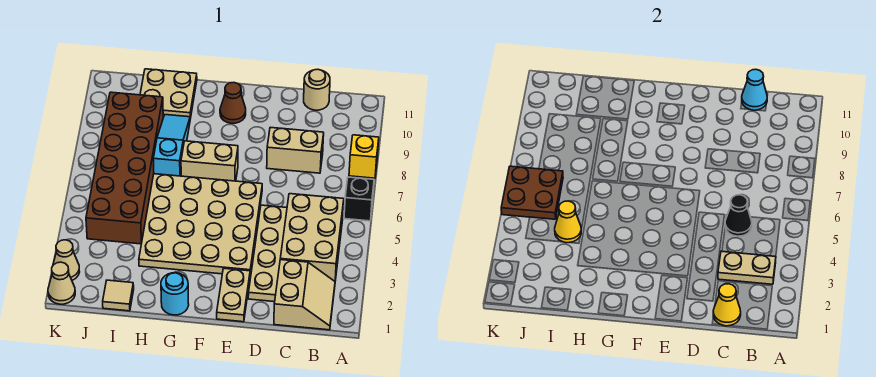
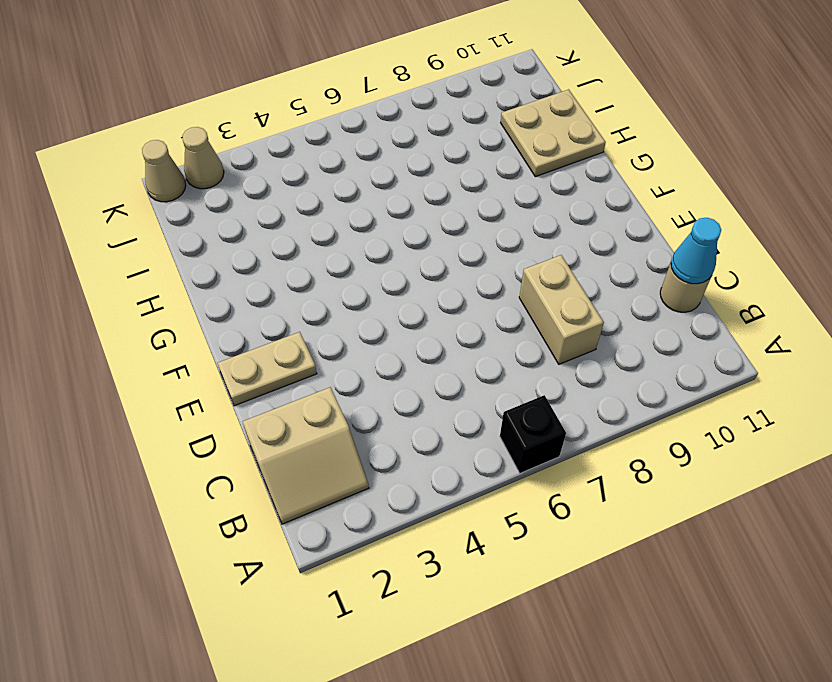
none -> yellow brick A8 level 1
none -> tan brick B3:C5 level 1
none -> tan plate D2:D5 level 1

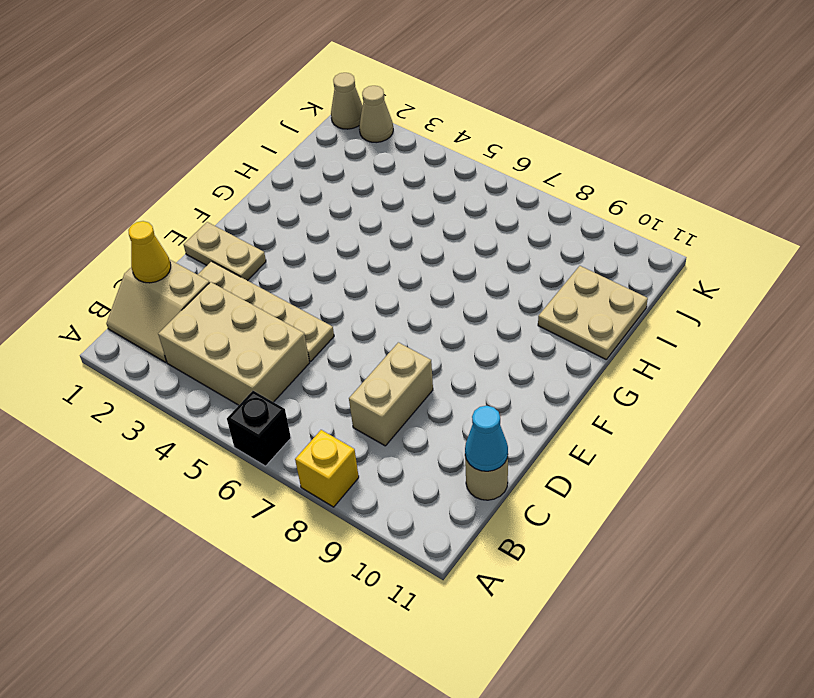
none -> tan plate E3:H6 level 1
none -> tan brick F7:G7 level 1
none -> brown cone F10 level 1

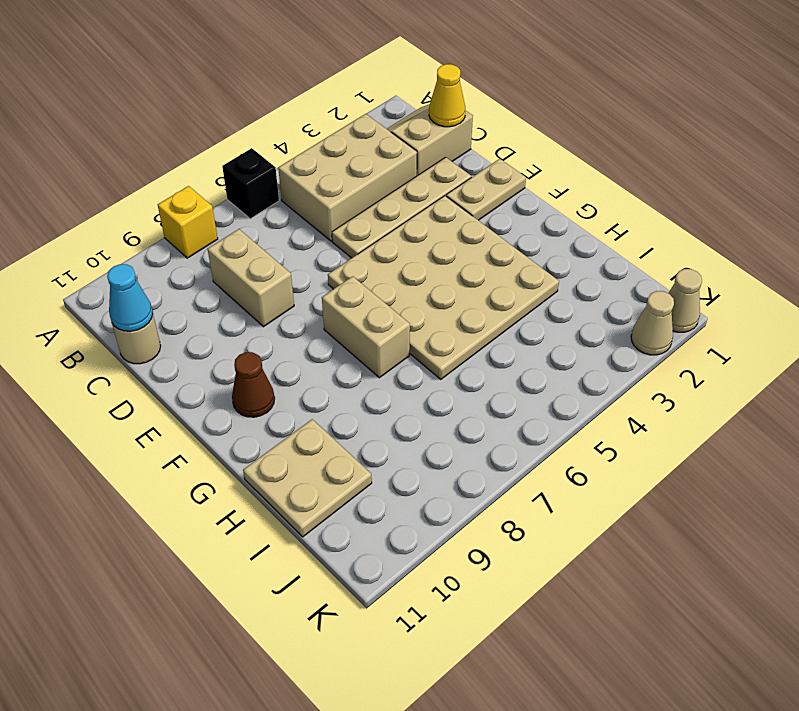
none -> cyan round brick G1 level 1
none -> cyan slope H7:H9 level 1 top 7
none -> tan tile I1 level 1

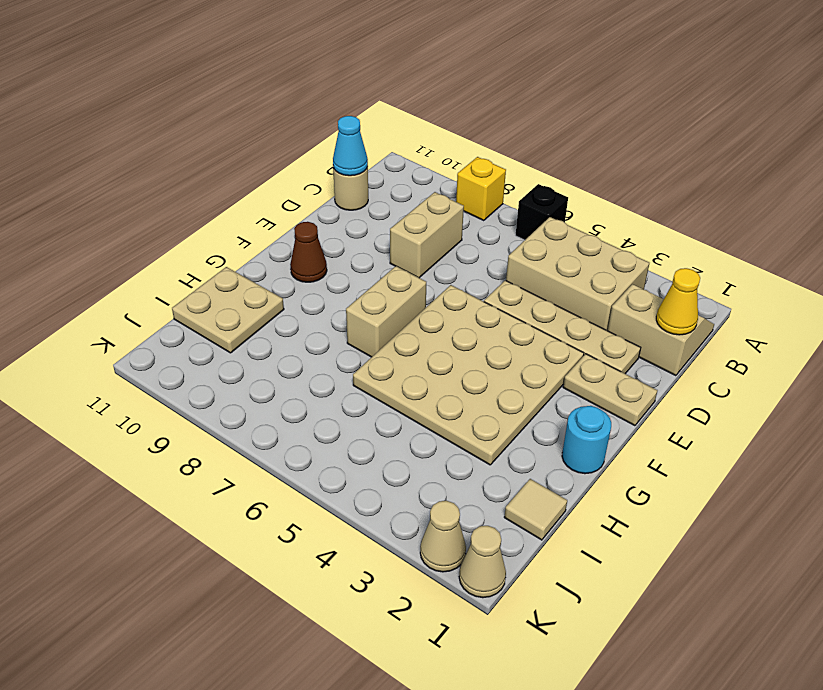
none -> cyan slope H7:H9 level 1 top 7
none -> brown brick I4:J9 level 1
none -> tan plate B3:C3 level 2

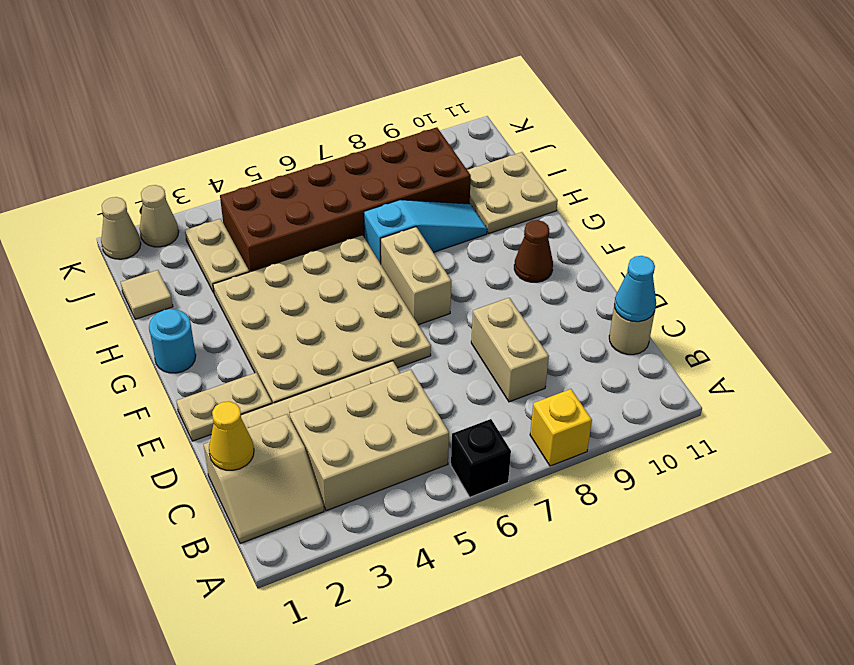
tan plate I3:J3 level 1 -> tan plate B3:C3 level 2
none -> black cone C5 level 2
none -> yellow cone I4 level 2
none -> brown plate J5:K6 level 2

